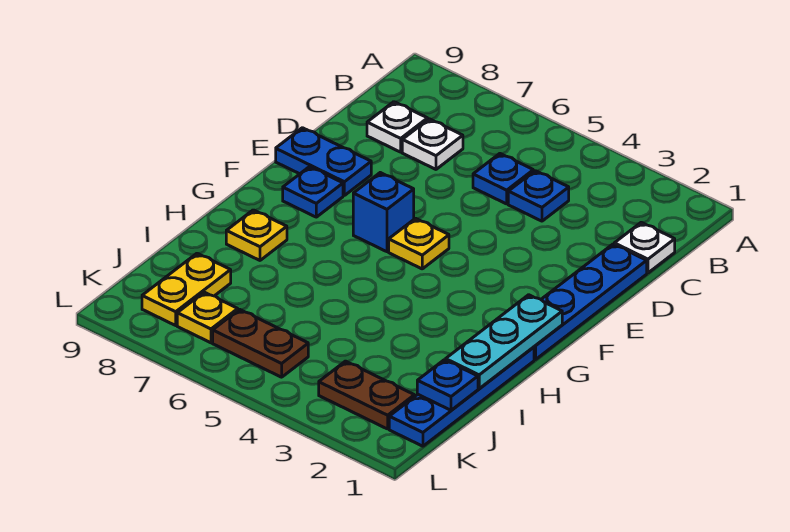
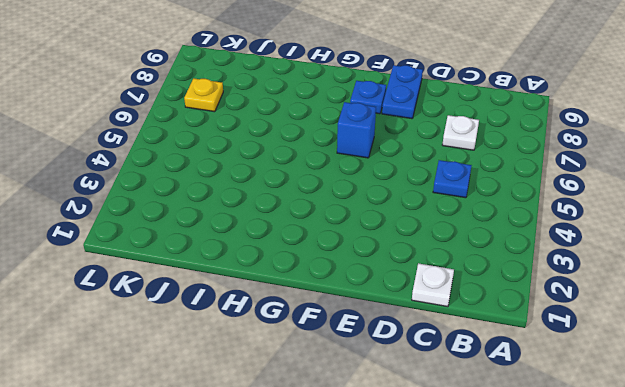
none -> blue plate C4 level 1
none -> white plate C8 level 1
none -> blue plate D1:G1 level 1

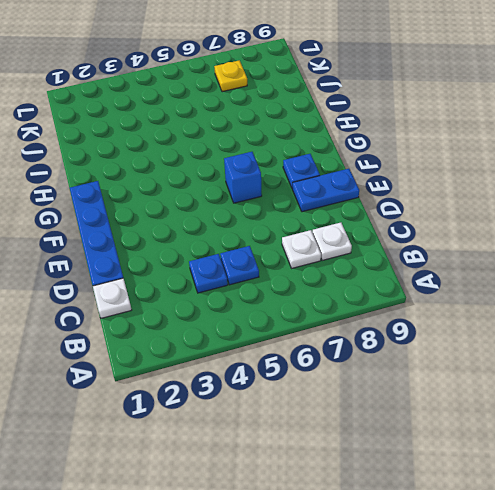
none -> yellow plate F5 level 1
none -> blue plate H1:K1 level 1
none -> yellow plate H8 level 1

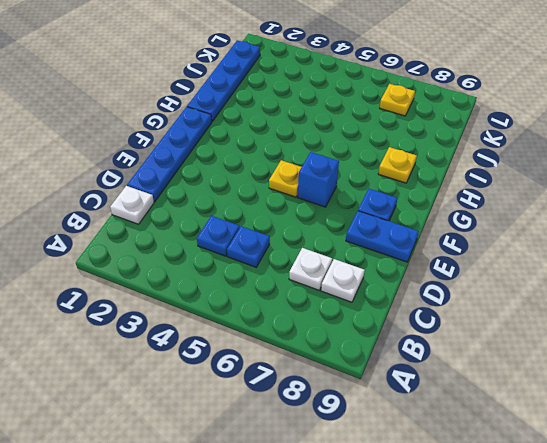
none -> yellow plate J8:K8 level 1
none -> brown plate K2:K3 level 1
none -> brown plate K5:K6 level 1

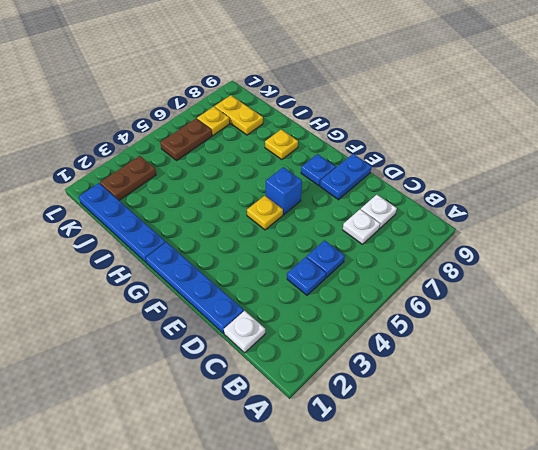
none -> cyan plate G1:I1 level 2
none -> blue plate J1 level 2

